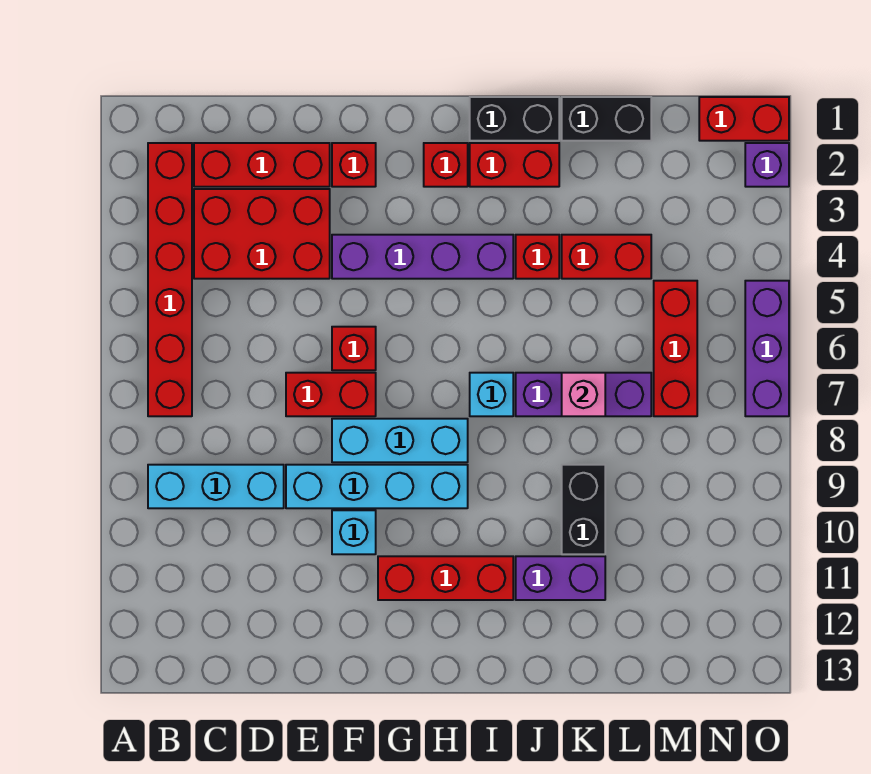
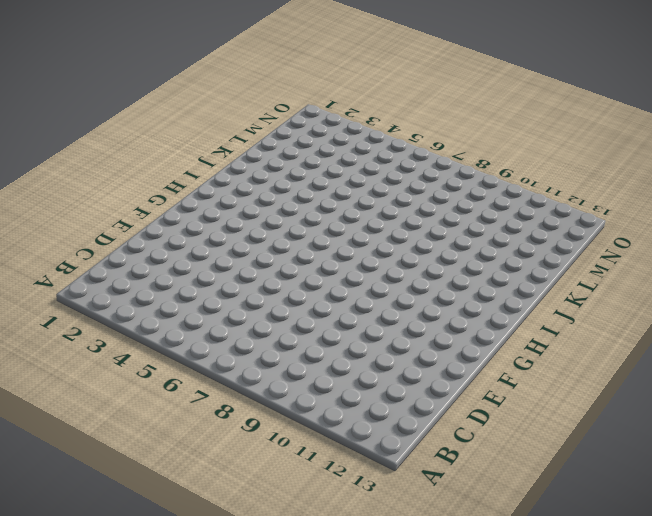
none -> red brick B2:B7 level 1
none -> cyan brick B9:D9 level 1
none -> red brick C2:E2 level 1

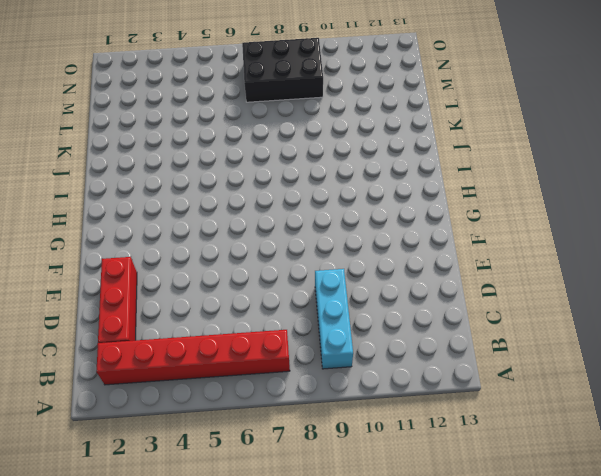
black brick M7:N9 level 1 -> red brick M5:M7 level 1
none -> red brick C3:E4 level 1
none -> red brick E7:F7 level 1
none -> cyan brick E9:H9 level 1

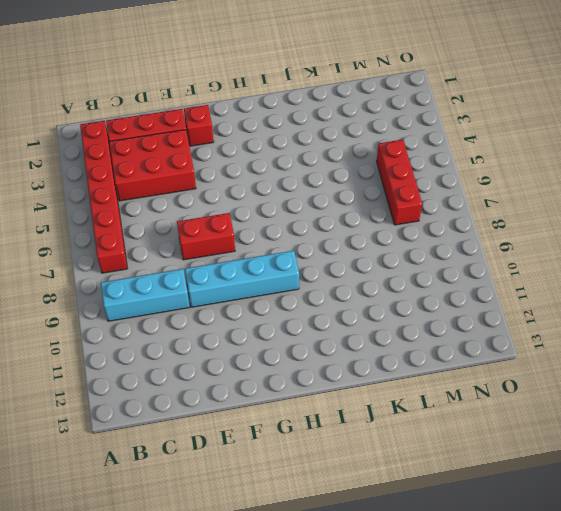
none -> purple brick F4:I4 level 1
none -> red brick F6 level 1
none -> cyan brick F8:H8 level 1

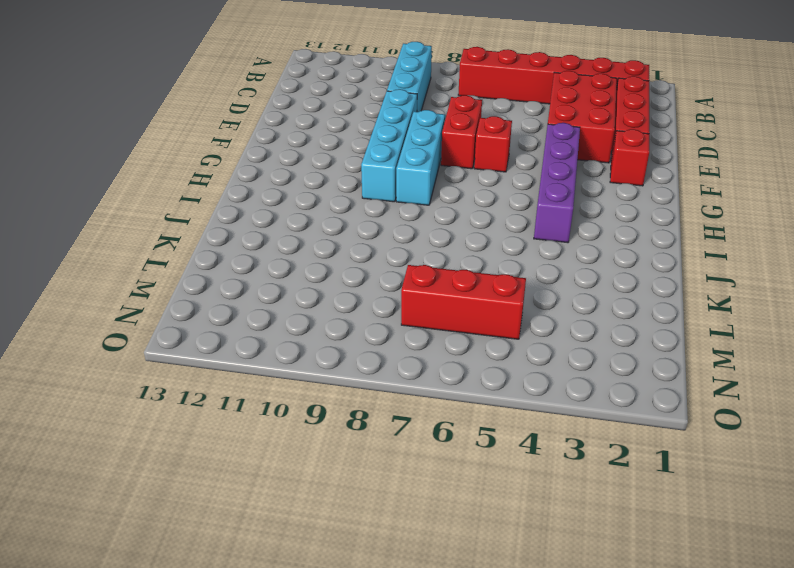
none -> cyan brick F10 level 1
none -> red brick G11:I11 level 1
none -> red brick H2 level 1

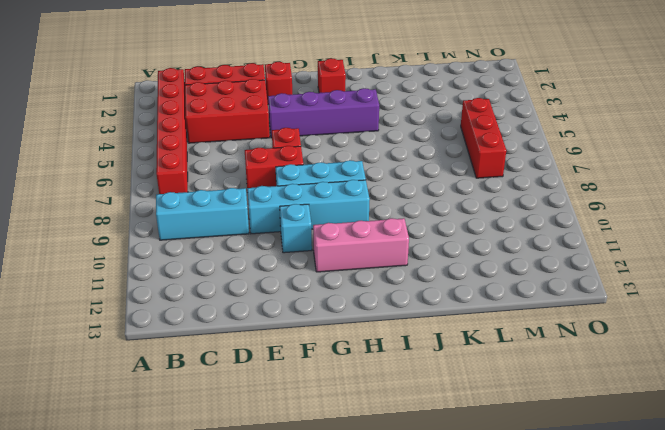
pink brick G11:I11 level 1 -> red brick G11:I11 level 1
none -> black brick I1:J1 level 1
none -> red brick I2:J2 level 1
none -> cyan brick I7 level 1

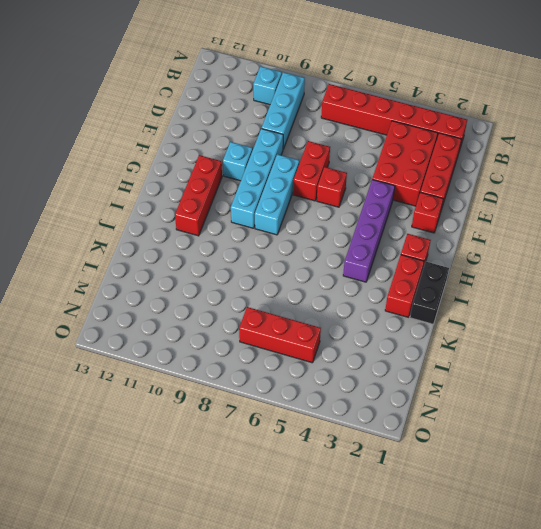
cyan brick B10 level 1 -> cyan brick I7 level 1
none -> red brick J4 level 1
none -> purple brick J7:L7 level 1
none -> purple brick J11:K11 level 1

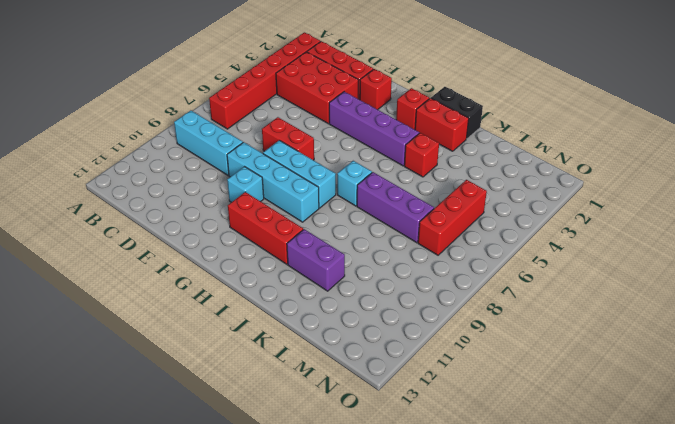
none -> red brick F6 level 1
none -> black brick K1:L1 level 1
none -> red brick K4:L4 level 1

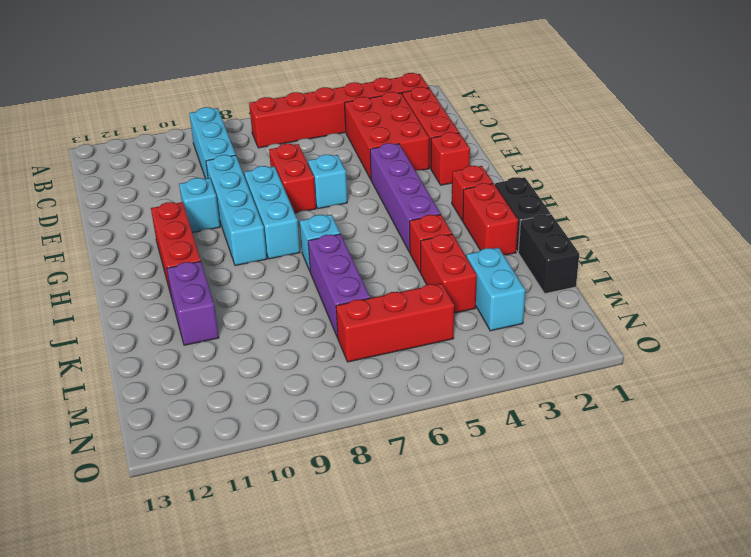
cyan brick F6 level 1 -> red brick F6 level 1
cyan brick L3:M3 level 1 -> none
none -> black brick K9:K10 level 1
none -> red brick N1:O1 level 1
none -> purple brick O2 level 1

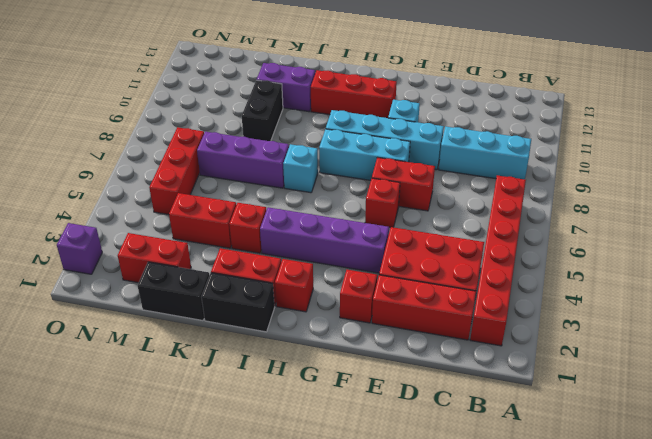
red brick L2:M2 level 1 -> red brick N1:O1 level 1
none -> purple brick O5:O7 level 1
none -> pink brick K7 level 2

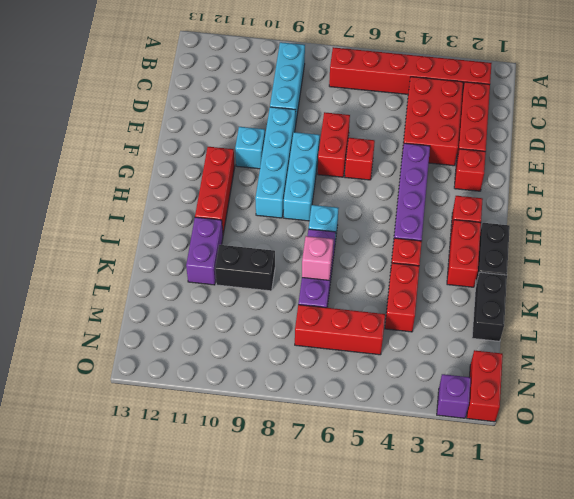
none -> purple brick O5:O7 level 1

